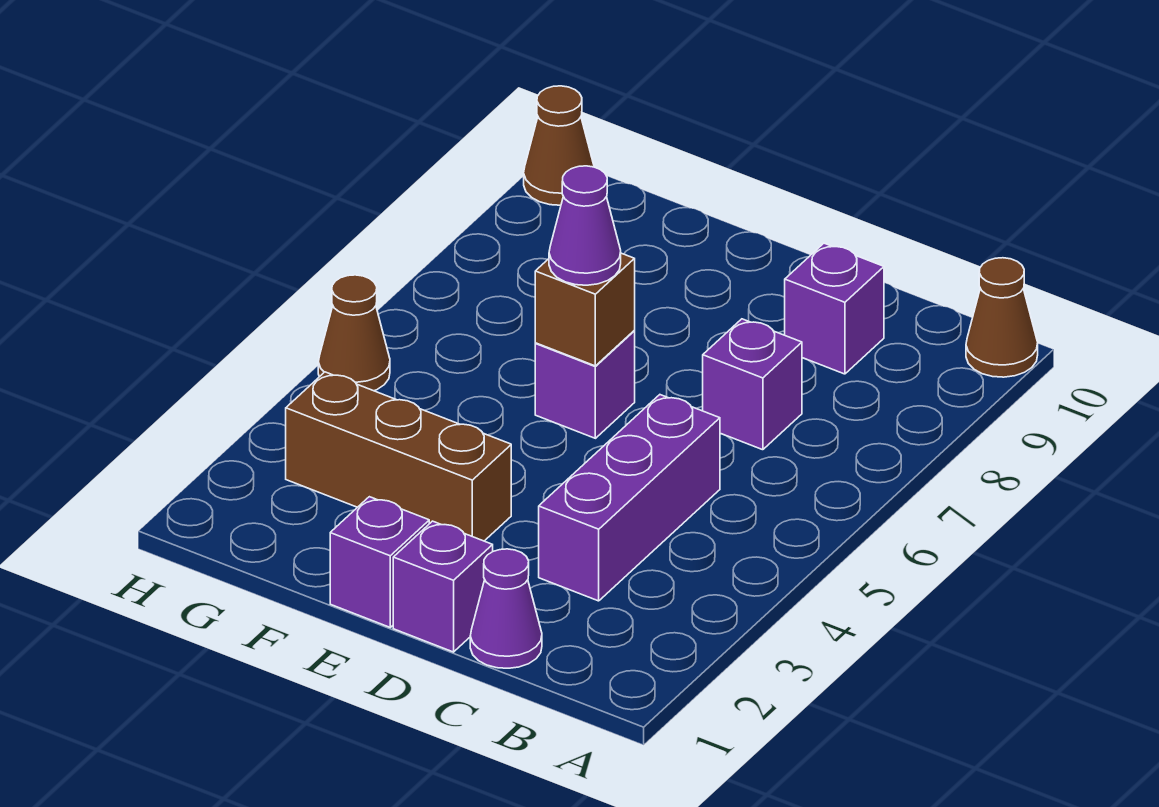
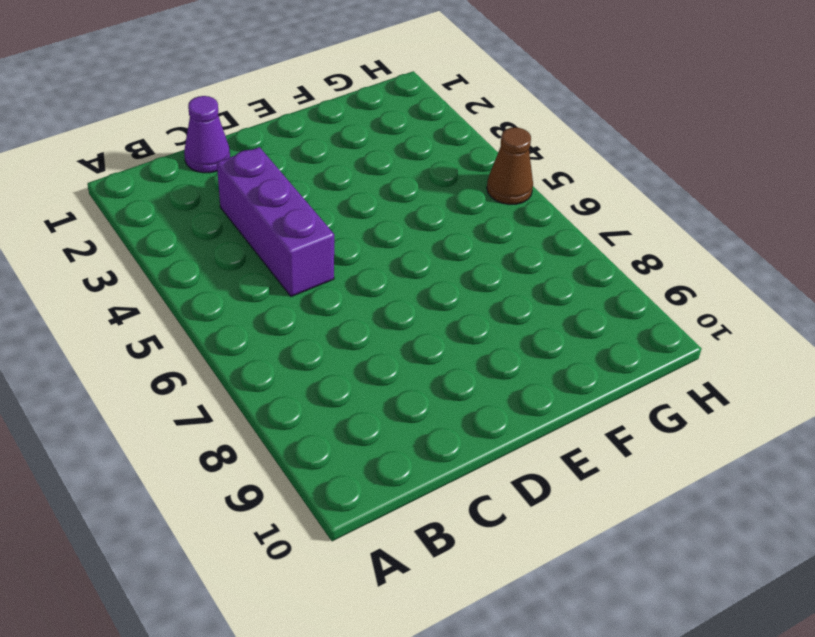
none -> brown cone A10 level 1
none -> purple brick C7 level 1
none -> purple brick C9 level 1

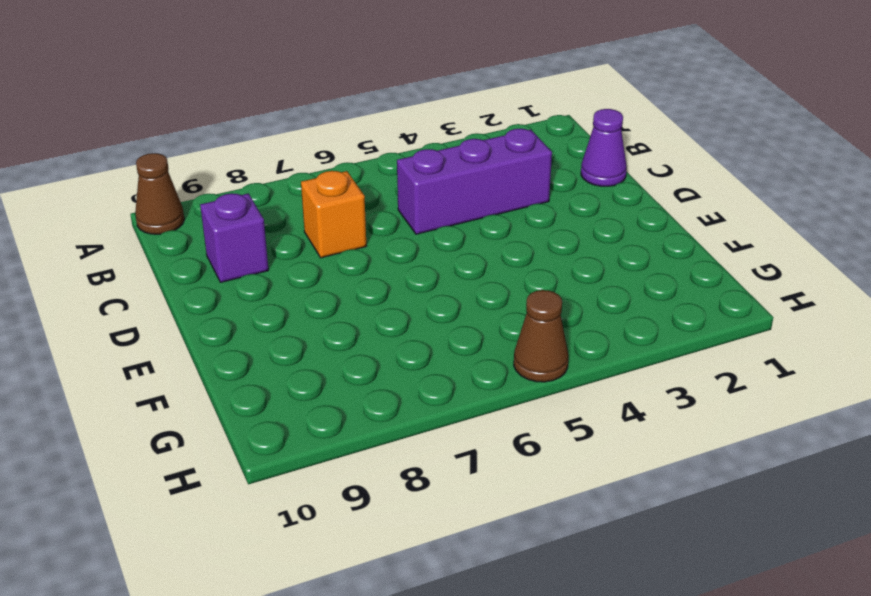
orange brick C7 level 1 -> purple brick C7 level 1
none -> purple brick D1 level 1
none -> purple brick E1 level 1
none -> brown brick E3:G3 level 1

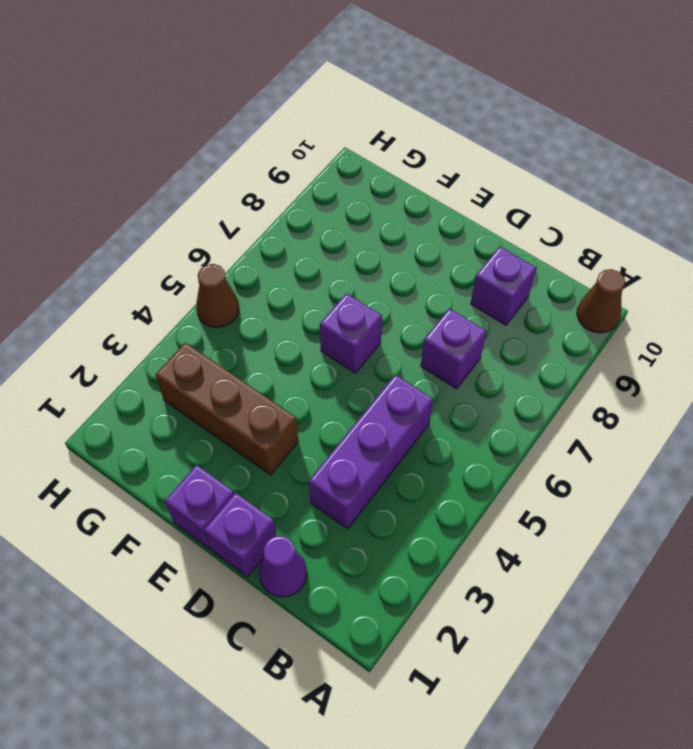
none -> brown cone H10 level 1
none -> brown brick E6 level 2
none -> purple cone E6 level 3

